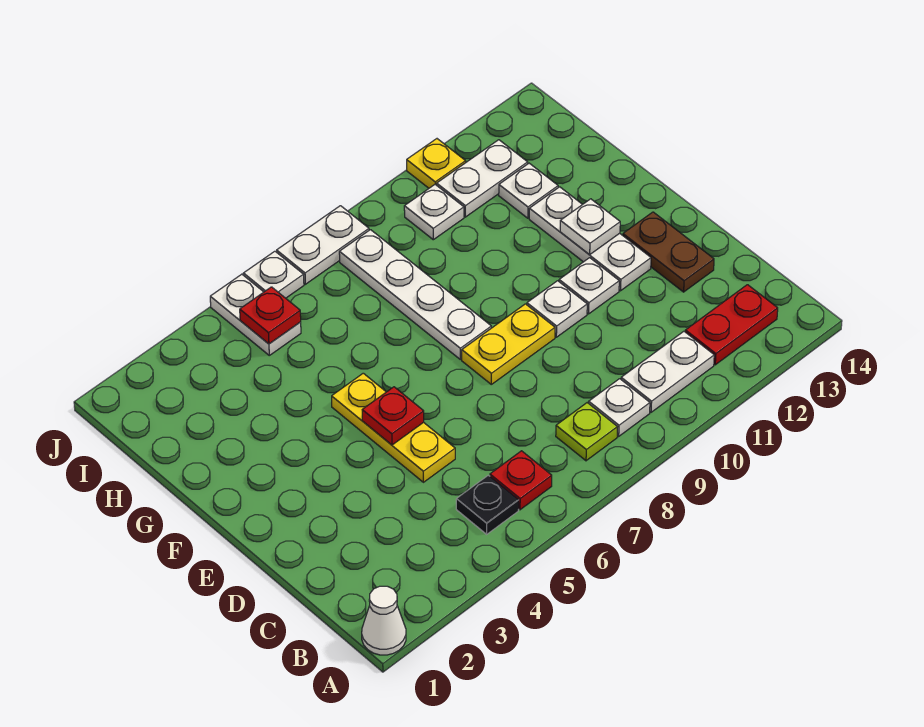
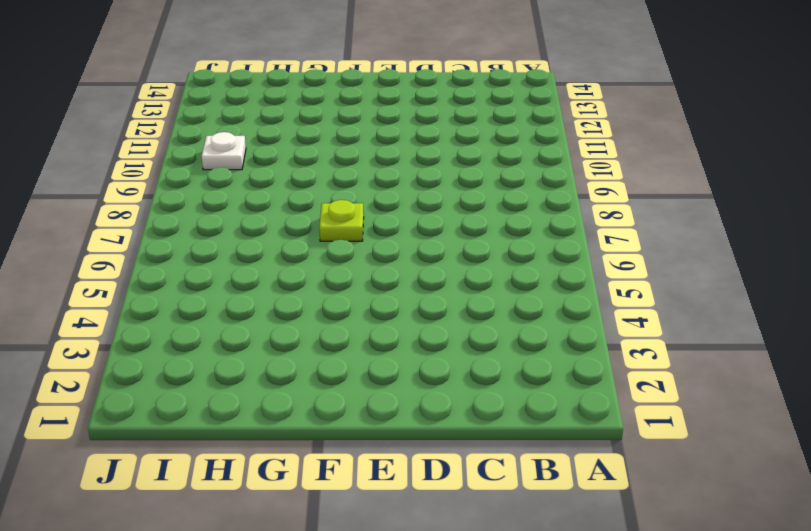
lime plate F7 level 1 -> lime plate B8 level 1
none -> white cone A1 level 1
none -> black plate B5 level 1
none -> red plate B6 level 1

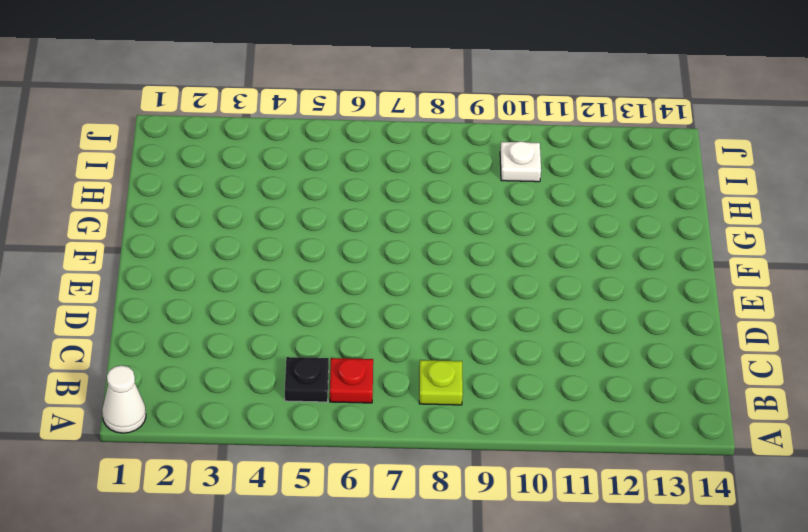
none -> white plate B9 level 1
none -> white plate B10:B11 level 1
none -> red plate B12:B13 level 1

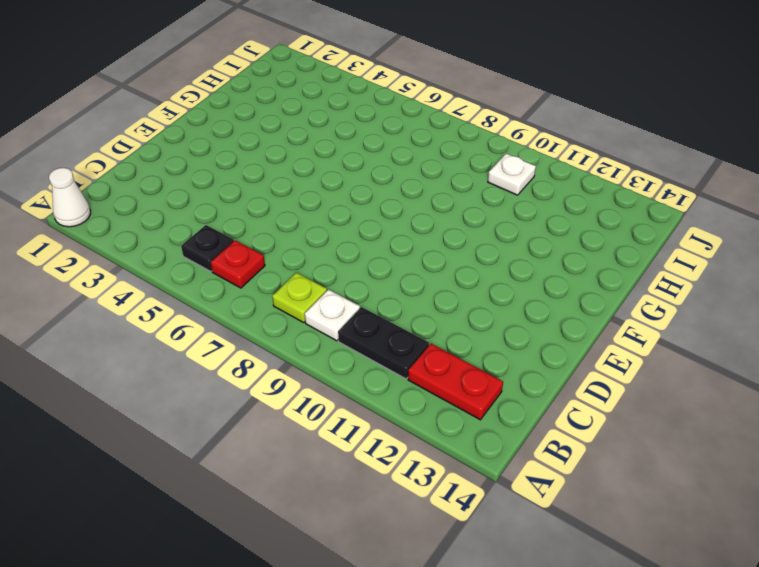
black plate B10:B11 level 1 -> white plate B10:B11 level 1
none -> yellow plate D5:F5 level 1
none -> brown plate D13:E13 level 1
none -> yellow plate E8:E9 level 1

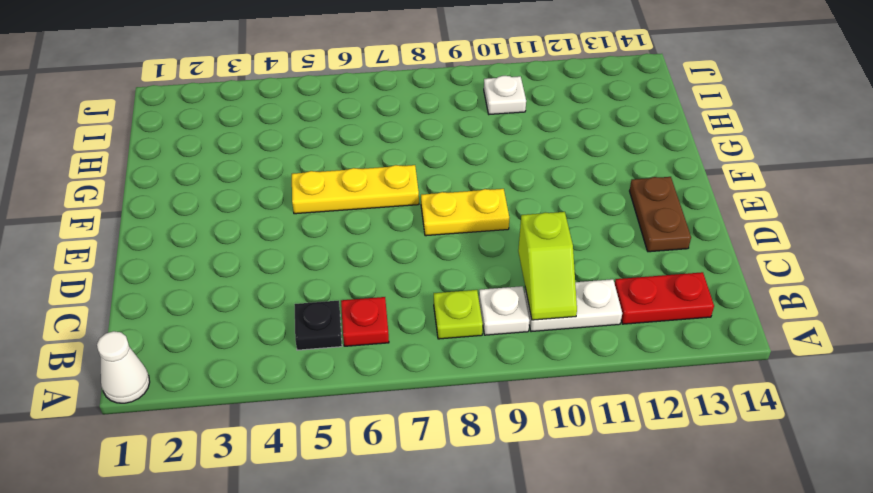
lime slope B10:C10 level 2 top C -> none
yellow plate F5:F7 level 1 -> yellow plate D5:F5 level 1
none -> white plate E10 level 1
none -> white plate E11 level 1
none -> white plate E12:G12 level 1

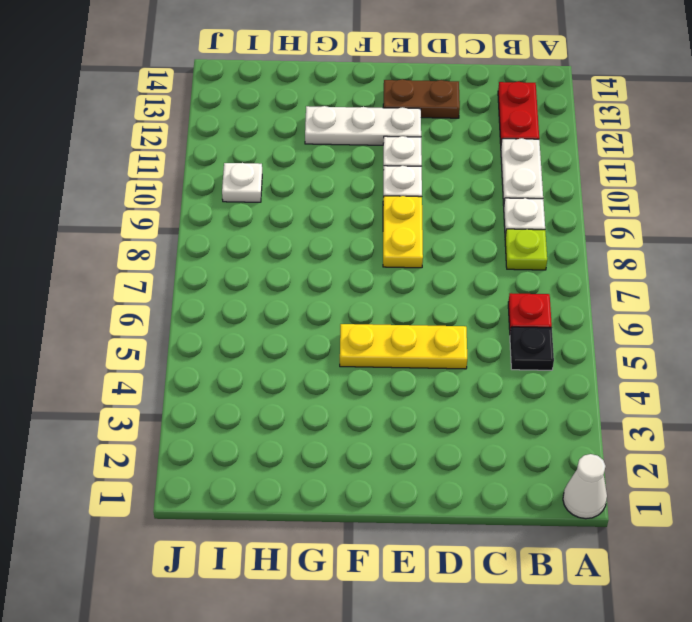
none -> white plate F8:I8 level 1
none -> white plate H12 level 1
none -> white plate I5:J5 level 1

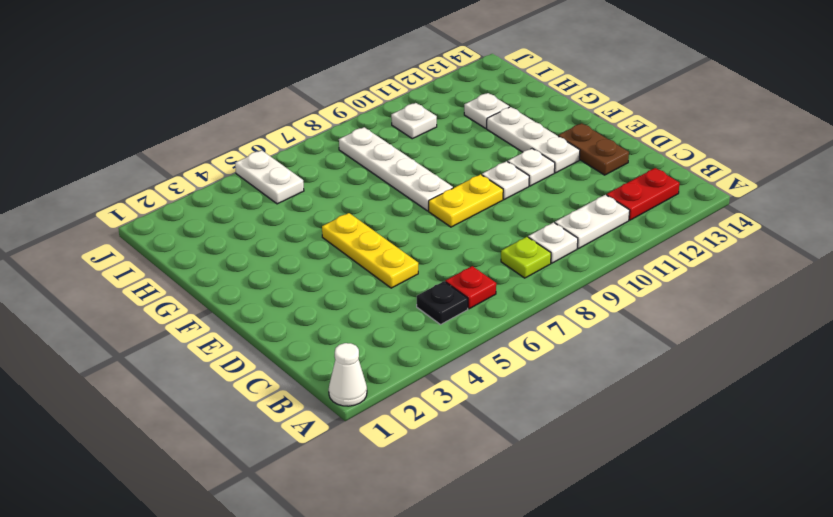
none -> white plate I11:I12 level 1
none -> white plate J6 level 1
none -> white plate J7:J8 level 1

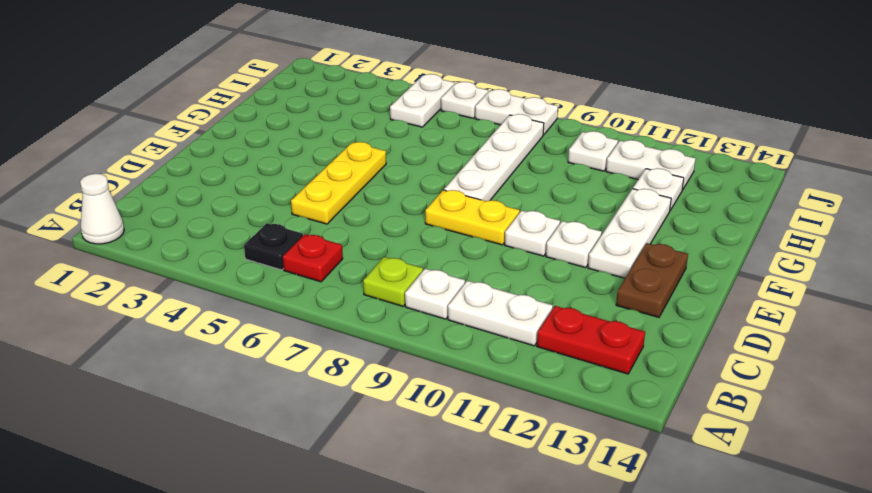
none -> yellow plate J11 level 1
none -> red plate E5 level 2
none -> white plate F12 level 2

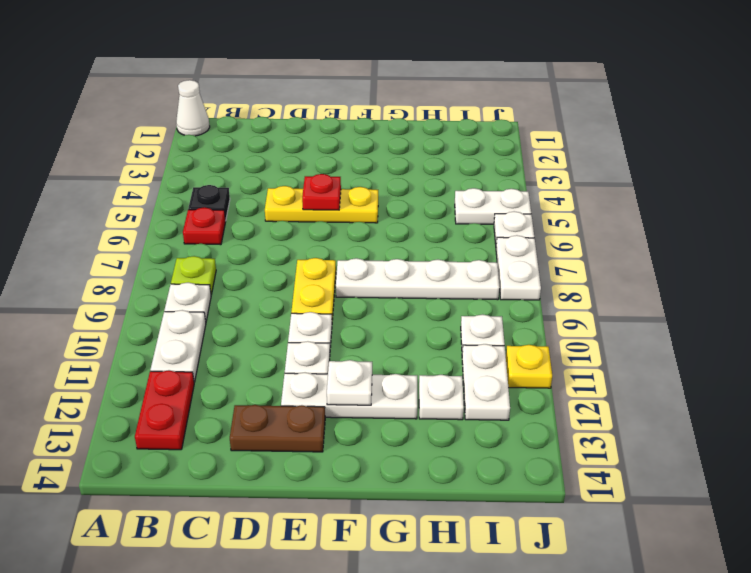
none -> red plate I5 level 2

